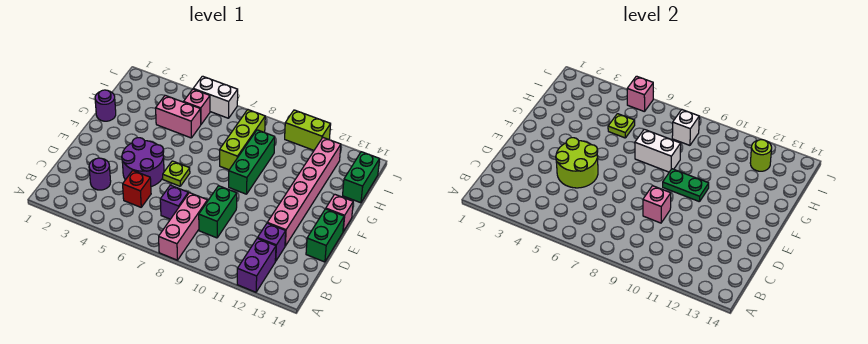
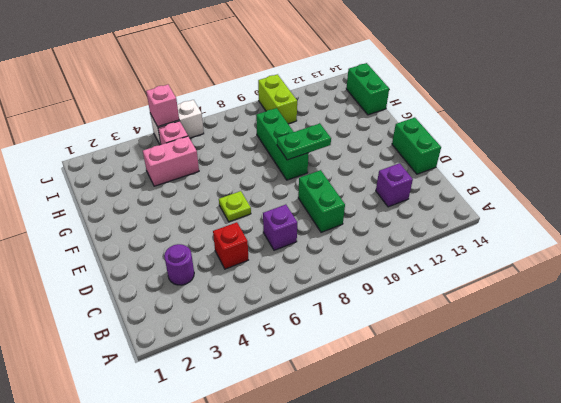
lime brick I10:J10 level 1 -> lime brick J10:J11 level 1
none -> pink brick A8:C8 level 1
none -> purple brick A12:B12 level 1
none -> purple round brick D4:E5 level 1

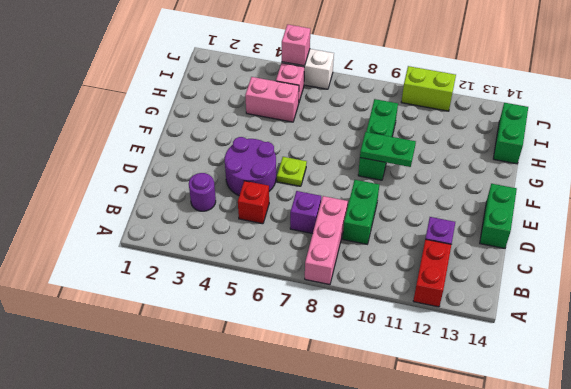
red brick A12:B12 level 1 -> purple brick A12:B12 level 1
none -> pink brick D12:I12 level 1
none -> pink brick F14 level 1
none -> purple round brick G1 level 1

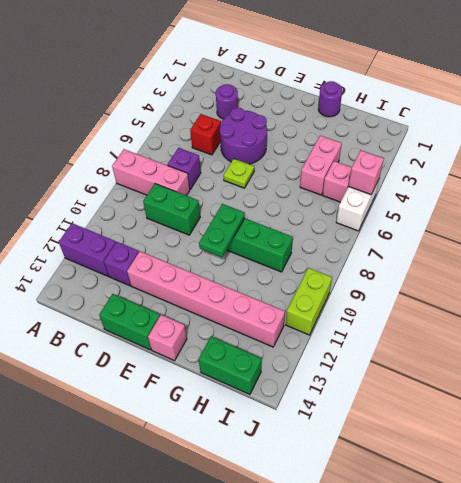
none -> lime brick G8:I8 level 1
none -> lime round brick D4:E5 level 2
none -> pink brick D9 level 2

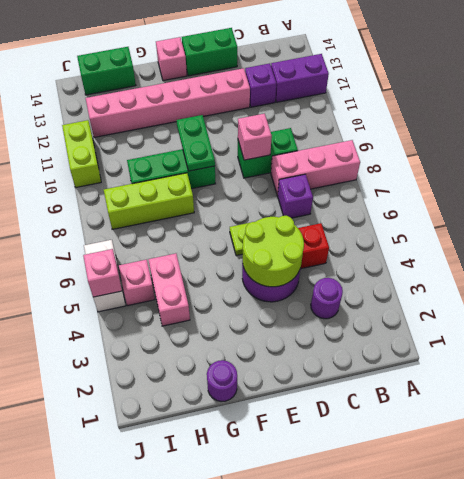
none -> white brick G7:G8 level 2
none -> lime plate H5 level 2
none -> white brick I8 level 2

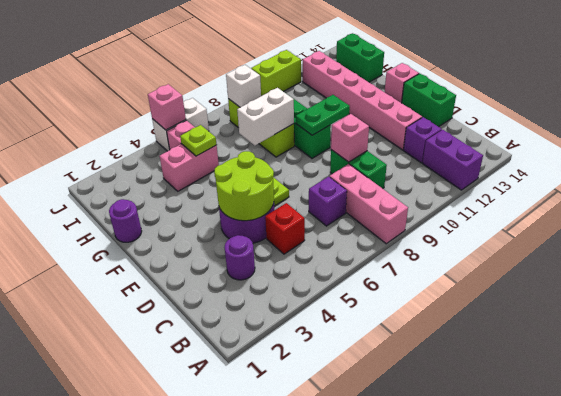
none -> lime round brick I12 level 2

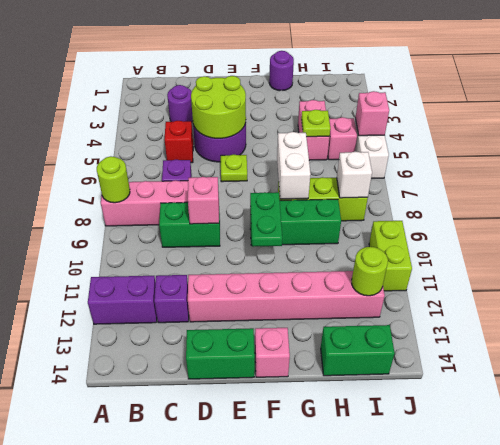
lime round brick A8 level 2 -> none

